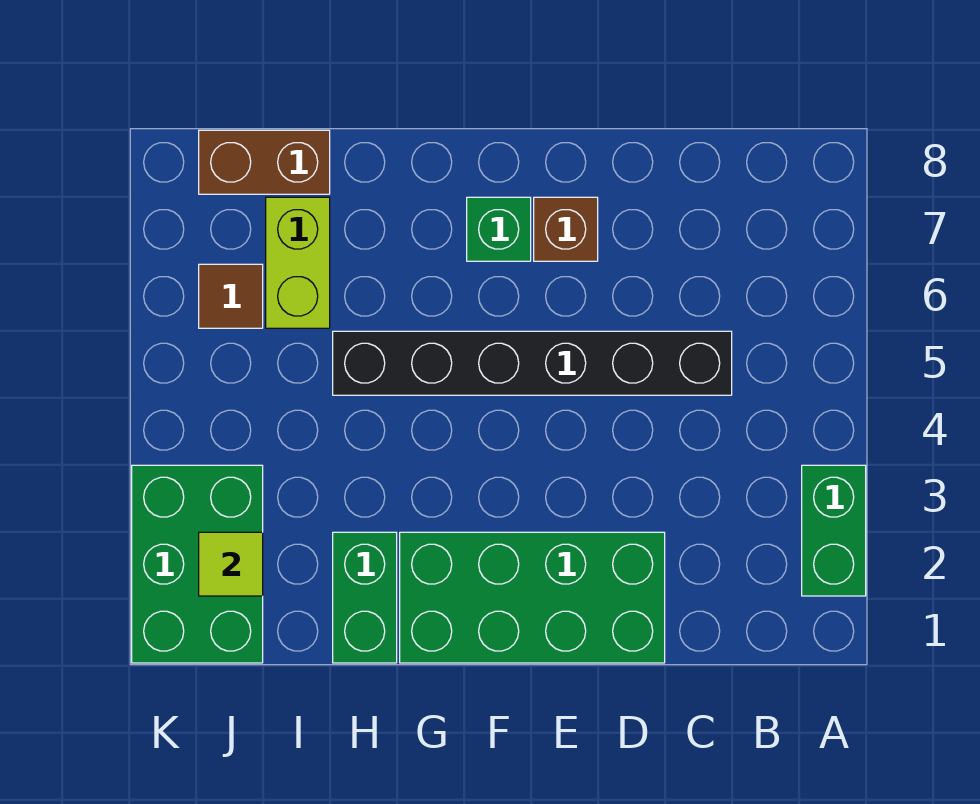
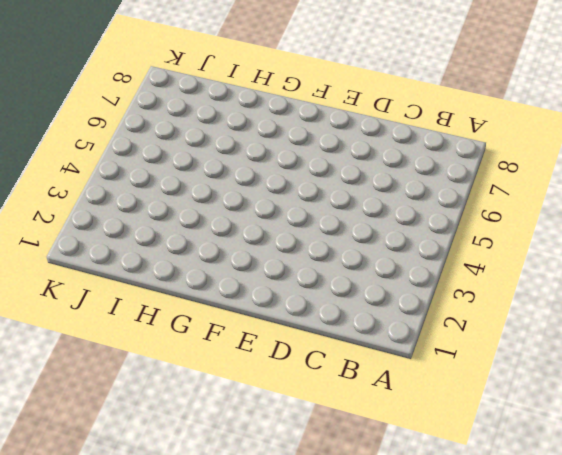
none -> green brick A2:A3 level 1
none -> black brick C5:H5 level 1

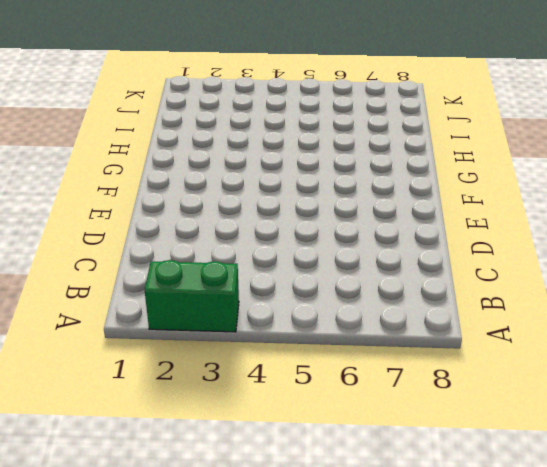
none -> black brick C5:H5 level 1
none -> green brick D1:G2 level 1

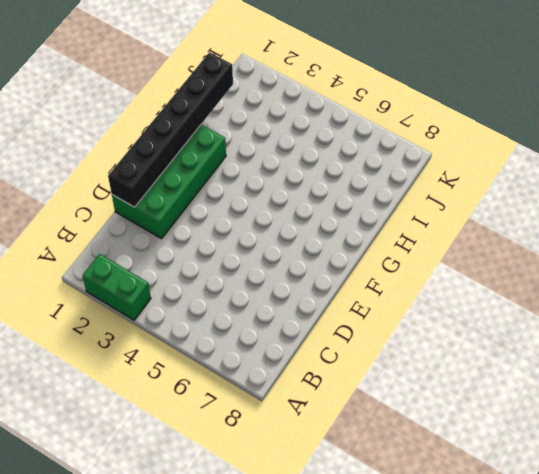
black brick D1:I1 level 2 -> black brick C5:H5 level 1
none -> brown brick E7 level 1
none -> green brick F7 level 1

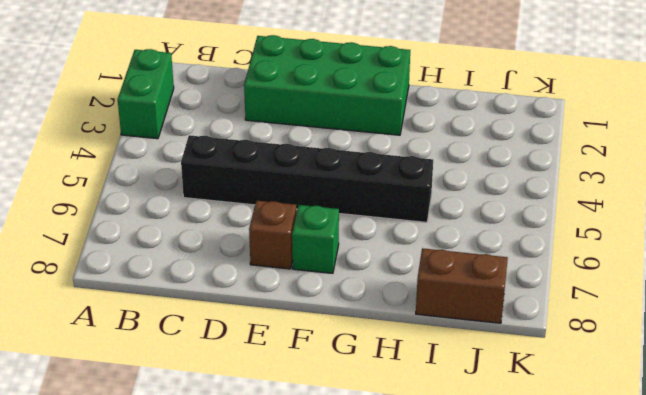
none -> green brick H1:H2 level 1
none -> lime brick I6:I7 level 1

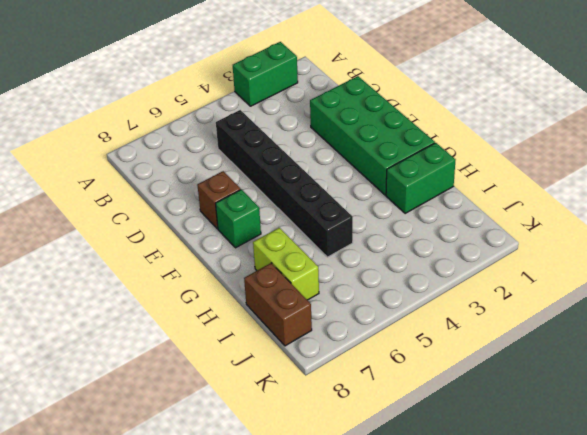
lime brick H7:I7 level 1 -> lime brick I6:I7 level 1
none -> green brick J1:K3 level 1
none -> brown tile J6 level 1

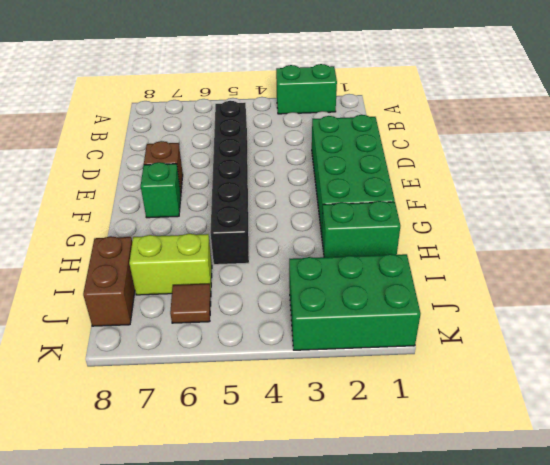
none -> lime tile J2 level 2

